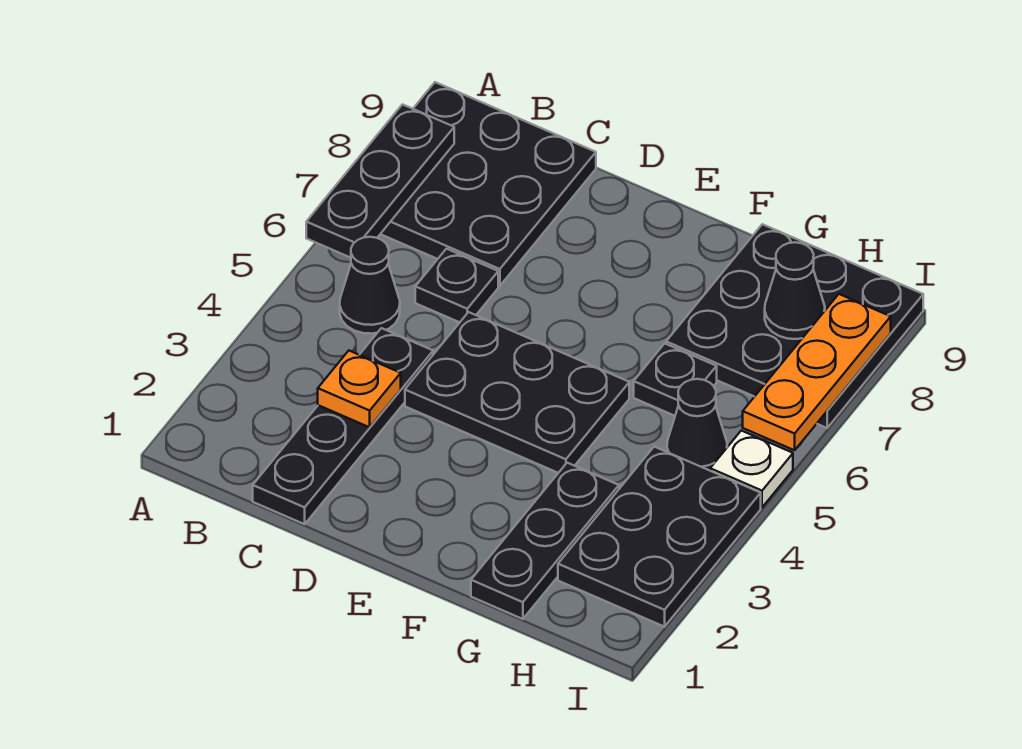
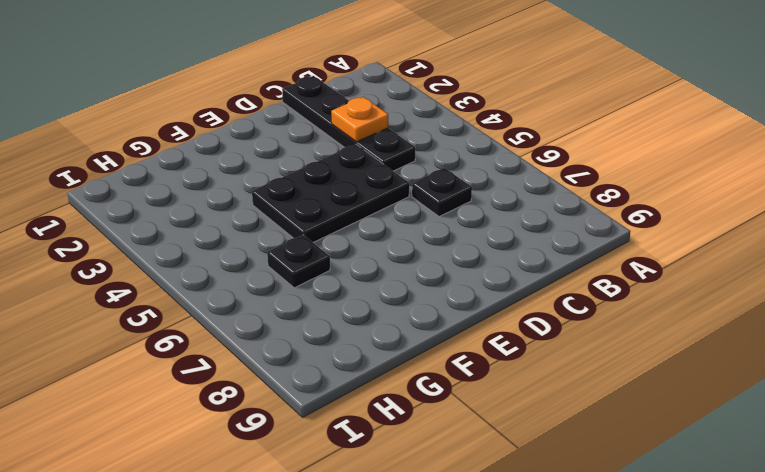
none -> black plate A7:C9 level 1
none -> black cone B5 level 1
none -> black plate G1:G3 level 1

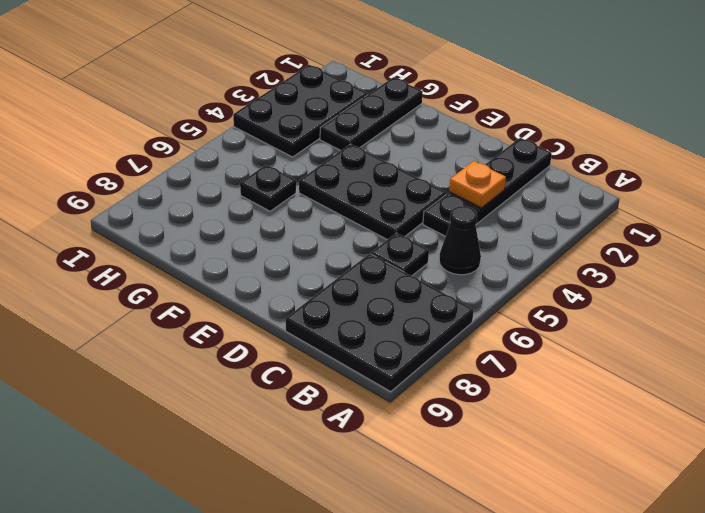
none -> black plate G7:I9 level 1
none -> black cone H5 level 1
none -> white plate I5 level 1

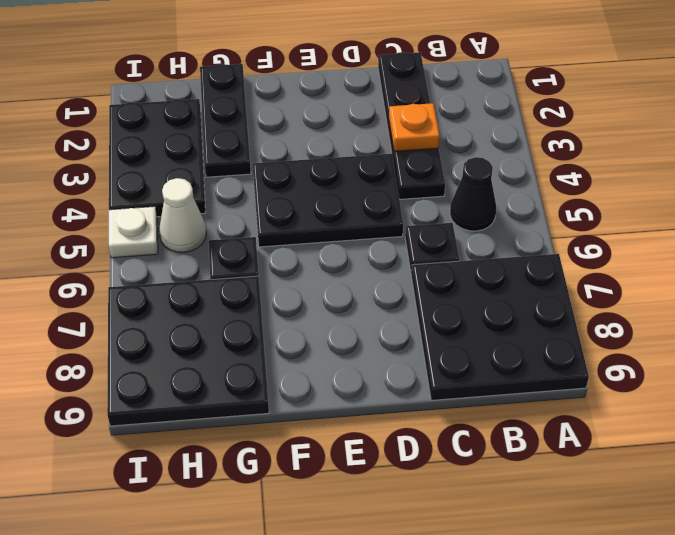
white cone H5 level 1 -> black cone H5 level 1
none -> black plate A6:A8 level 2
none -> black cone H8 level 2
none -> orange plate I6:I8 level 2

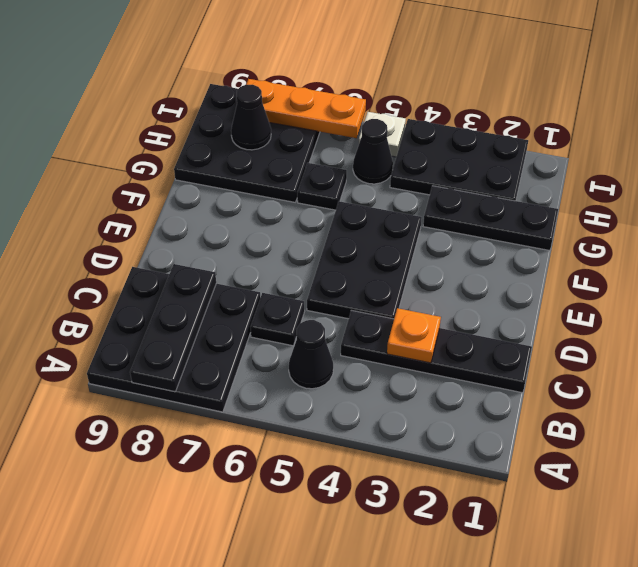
black plate A8:C8 level 2 -> black plate A6:A8 level 2

